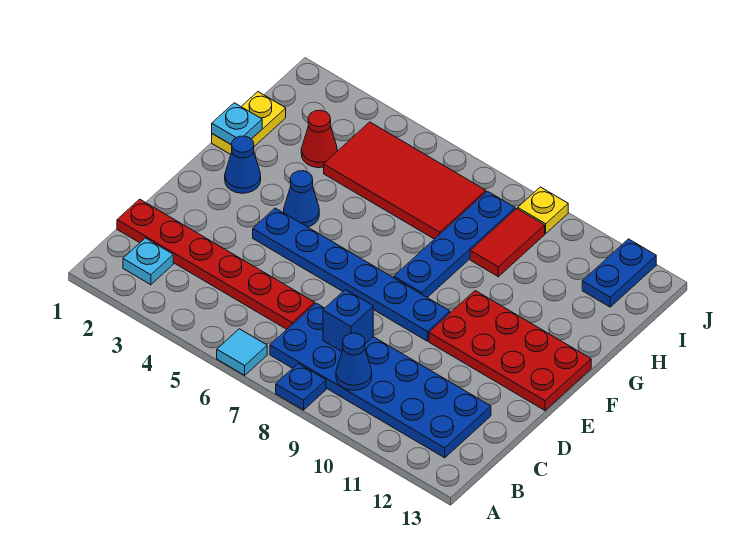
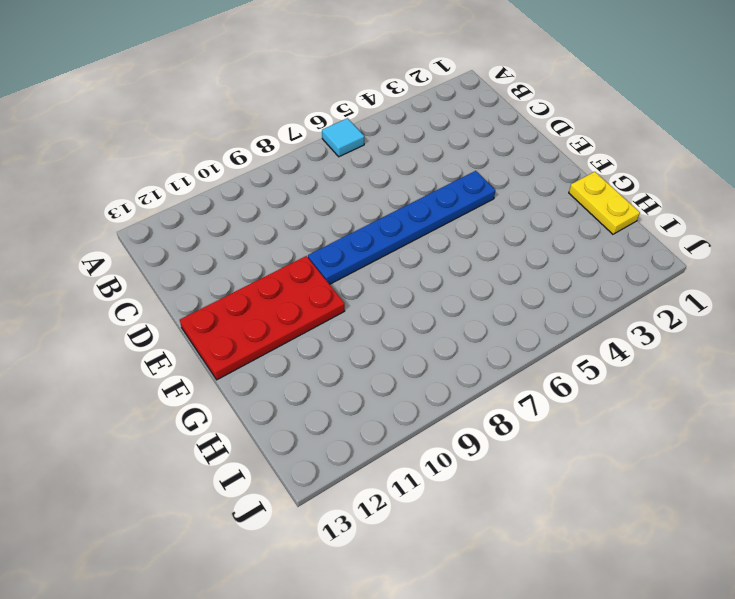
none -> blue plate A8 level 1
none -> cyan plate B2 level 1
none -> blue plate B7:C12 level 1

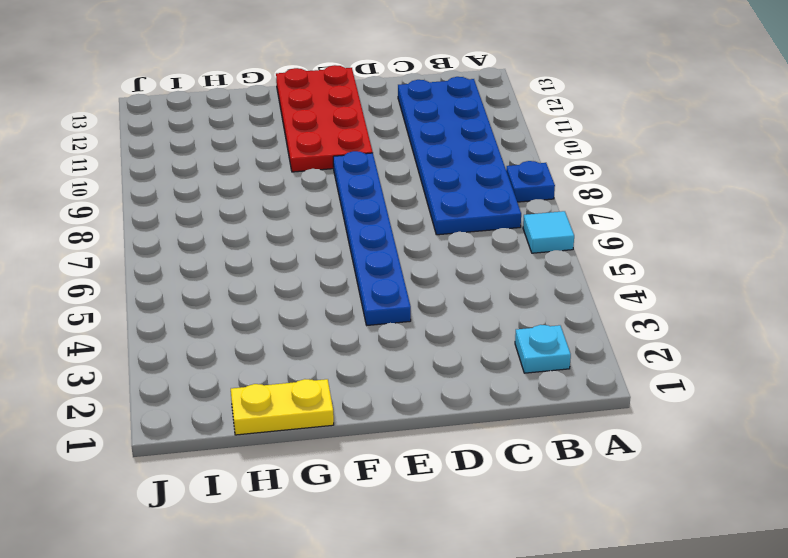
none -> red plate C1:C6 level 1
none -> blue cone F2 level 1
none -> blue cone F4 level 1

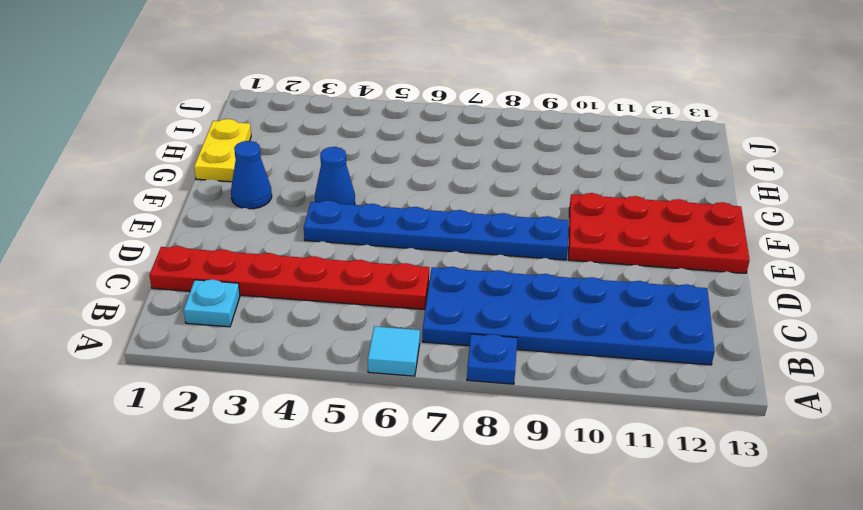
none -> blue plate F8:I8 level 1
none -> red cone H3 level 1
none -> red tile H4:I7 level 1

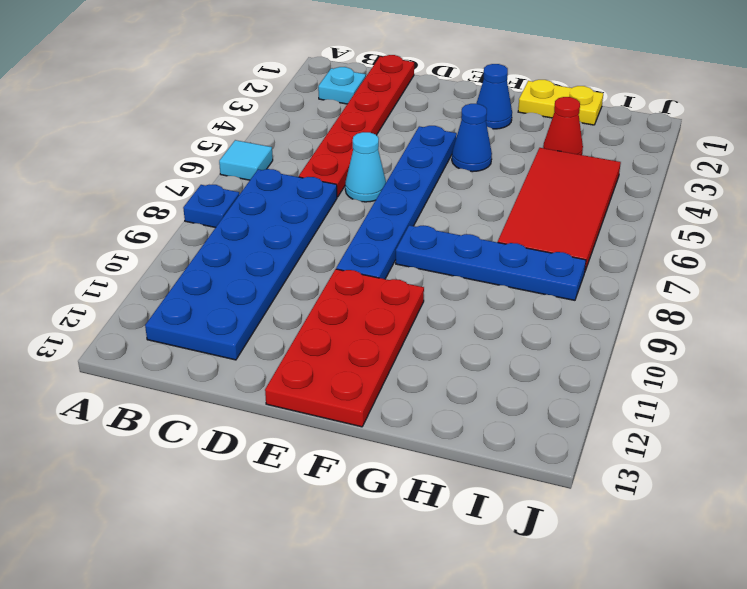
cyan cone D6 level 1 -> none
none -> red tile H9:I9 level 1
none -> blue plate I12:J12 level 1
none -> yellow plate J9 level 1

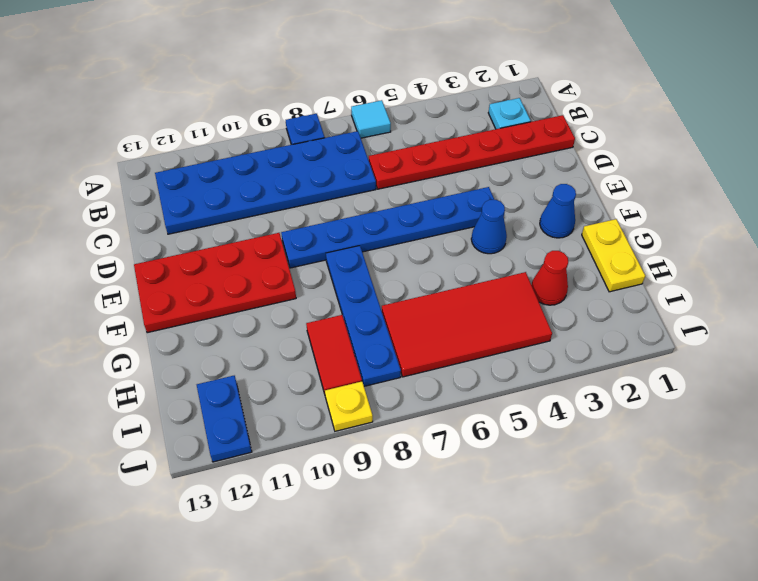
none -> blue cone B9 level 2
none -> blue brick C8 level 2
none -> cyan plate G1 level 2

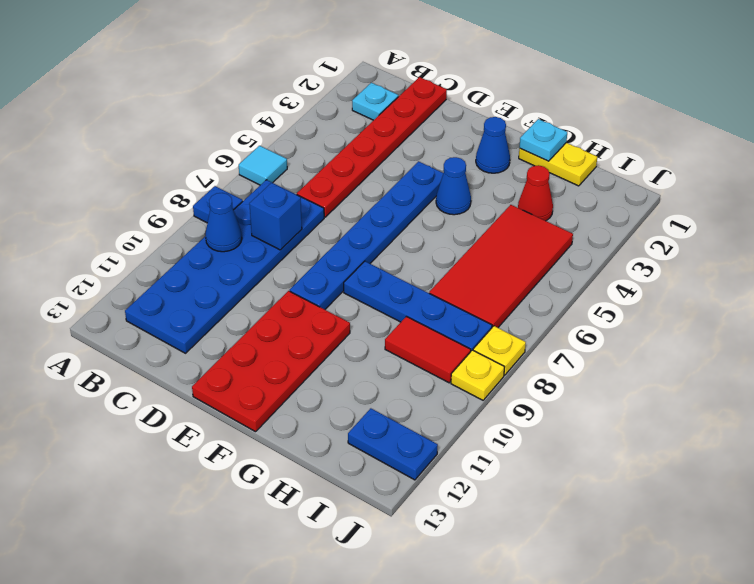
yellow plate J8 level 1 -> none

